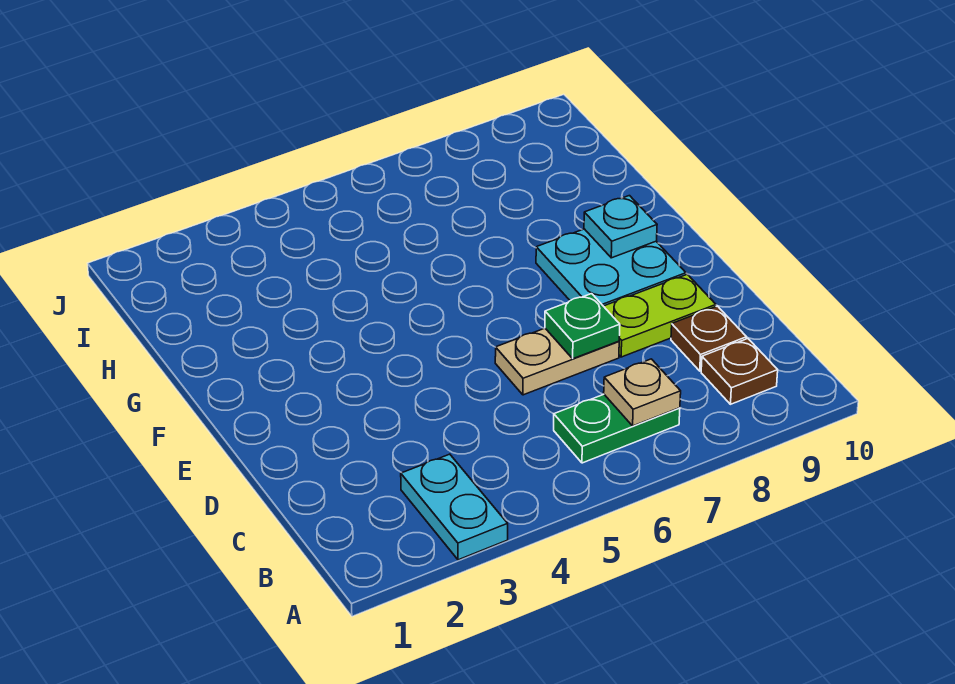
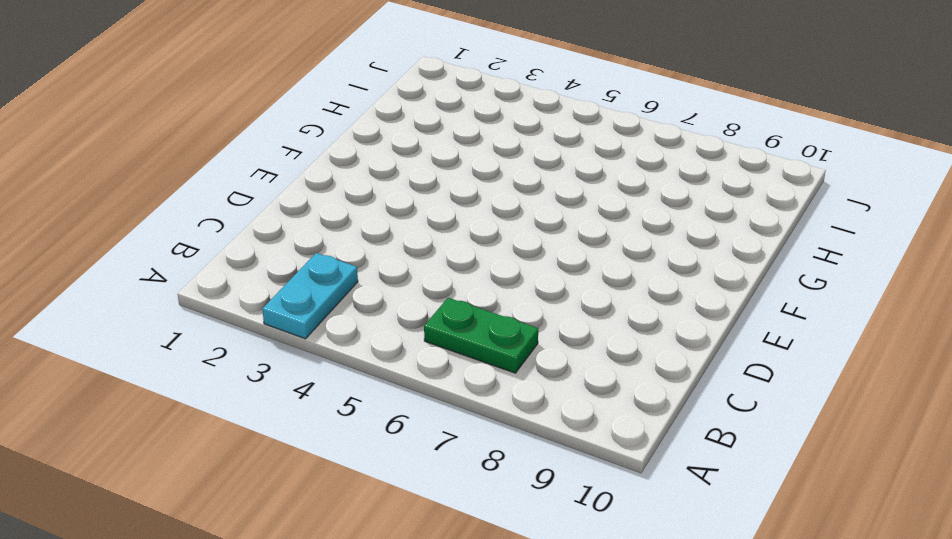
none -> brown plate B9 level 1
none -> brown plate C9 level 1

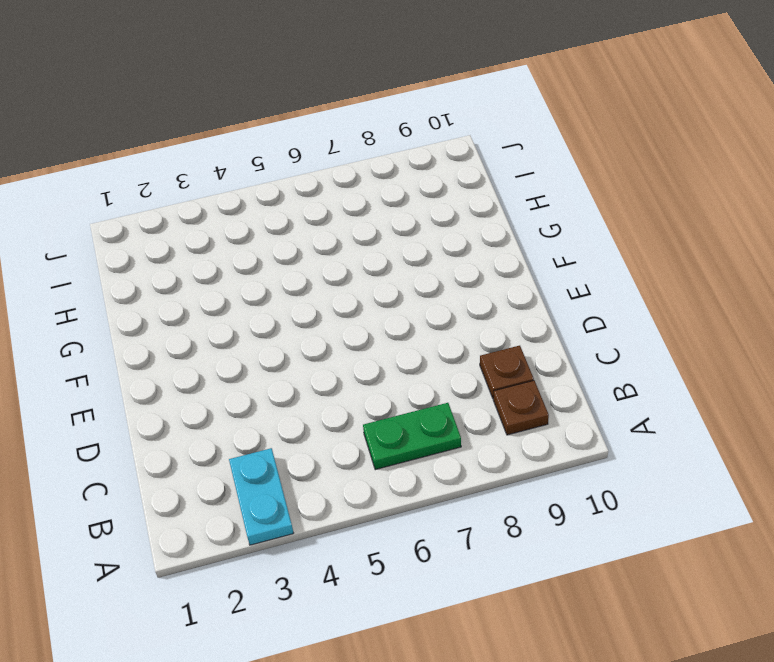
none -> tan plate D6:D7 level 1
none -> lime plate D8:D9 level 1

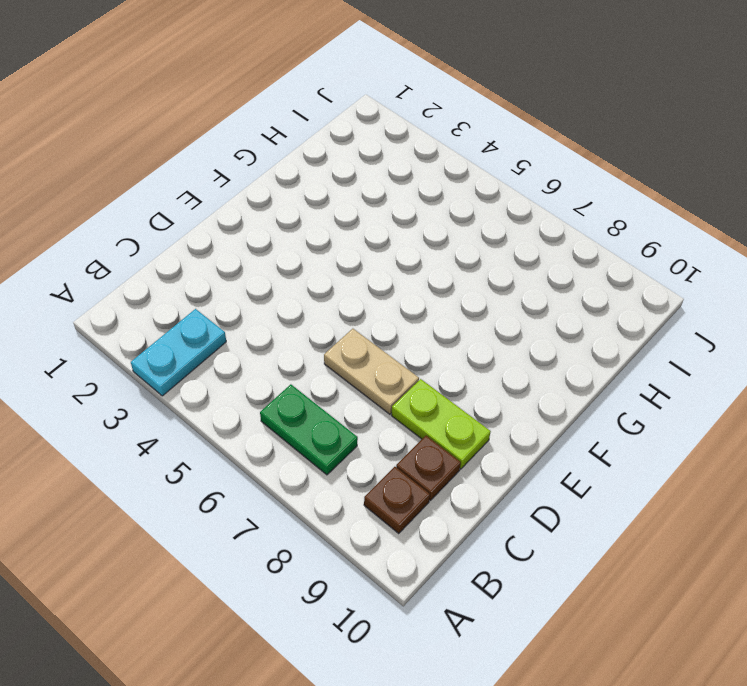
none -> cyan plate E8:F9 level 1
none -> tan plate B7 level 2

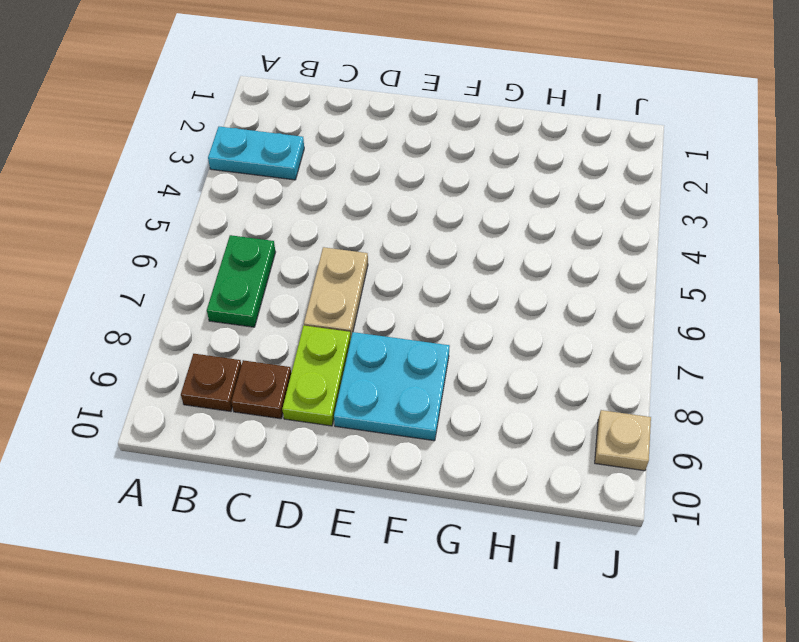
tan plate J9 level 1 -> tan plate B7 level 2
none -> green plate D7 level 2
none -> cyan plate F9 level 2

